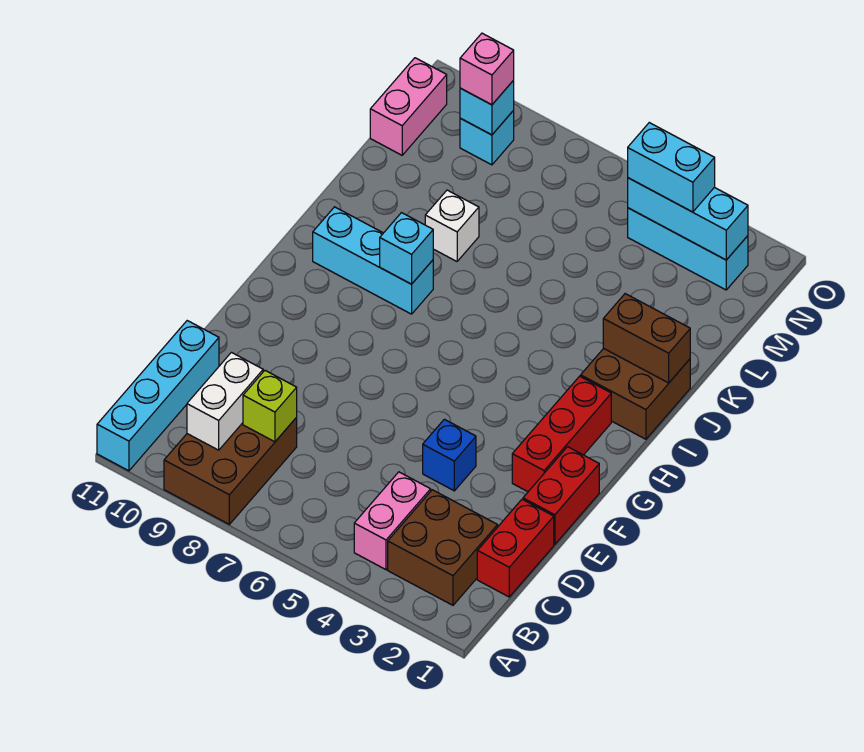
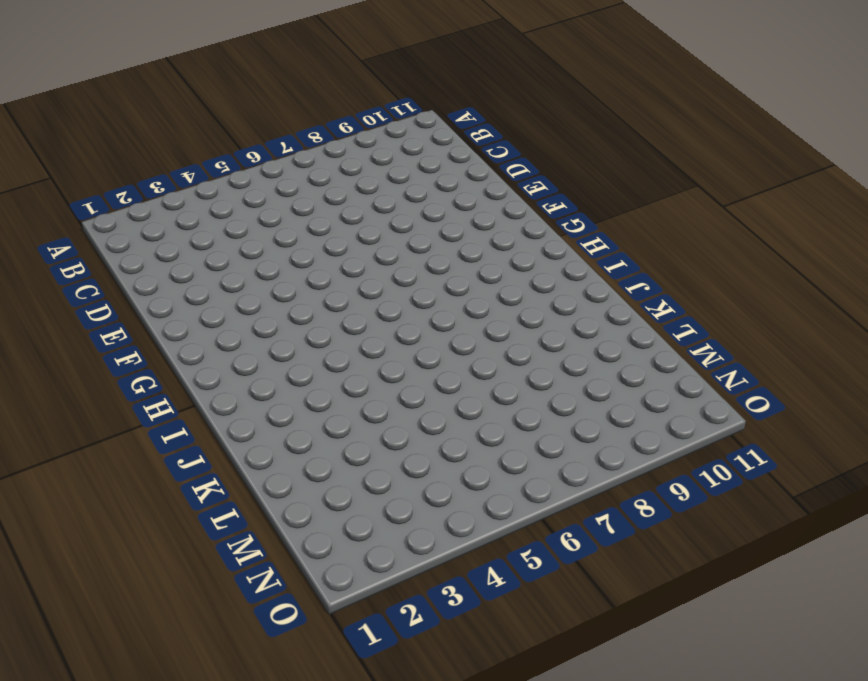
none -> brown brick A8:C9 level 1
none -> cyan brick A11:D11 level 1
none -> brown brick B2:C3 level 1

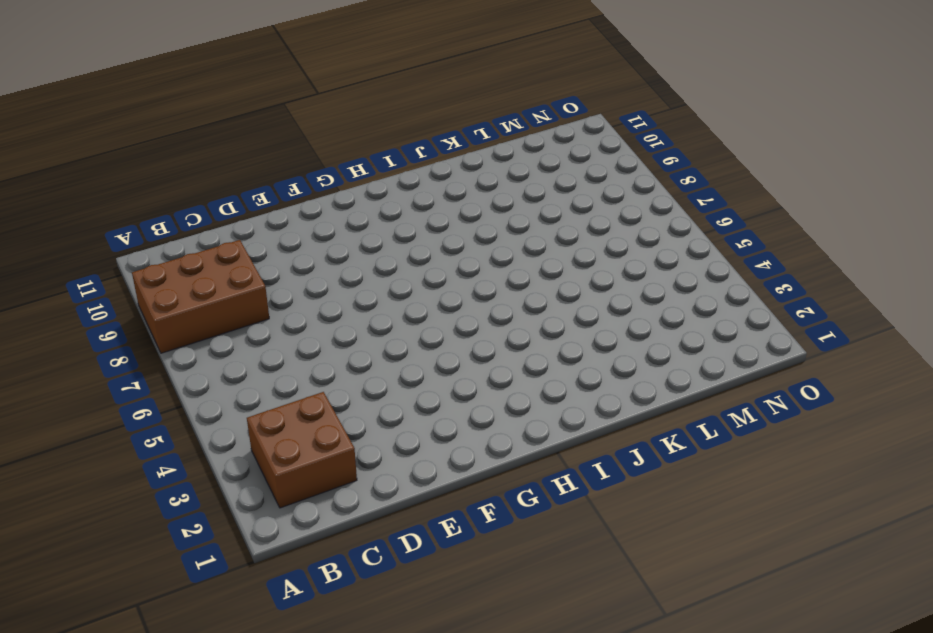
none -> cyan brick A11:D11 level 1
none -> pink brick B4:C4 level 1
none -> red brick C1:D1 level 1

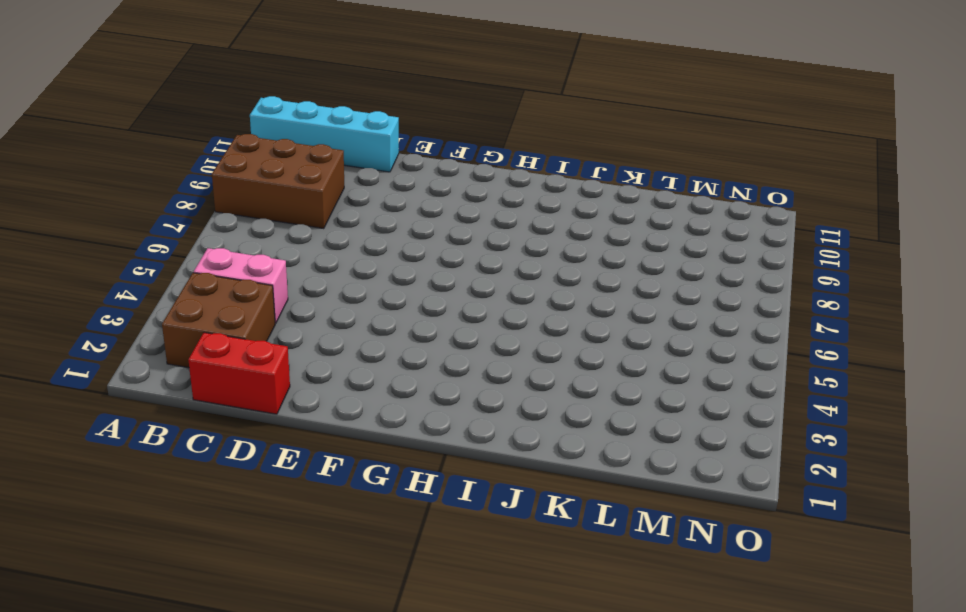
none -> red brick E1:F1 level 1
none -> blue brick E4 level 1
none -> red brick F2:H2 level 1

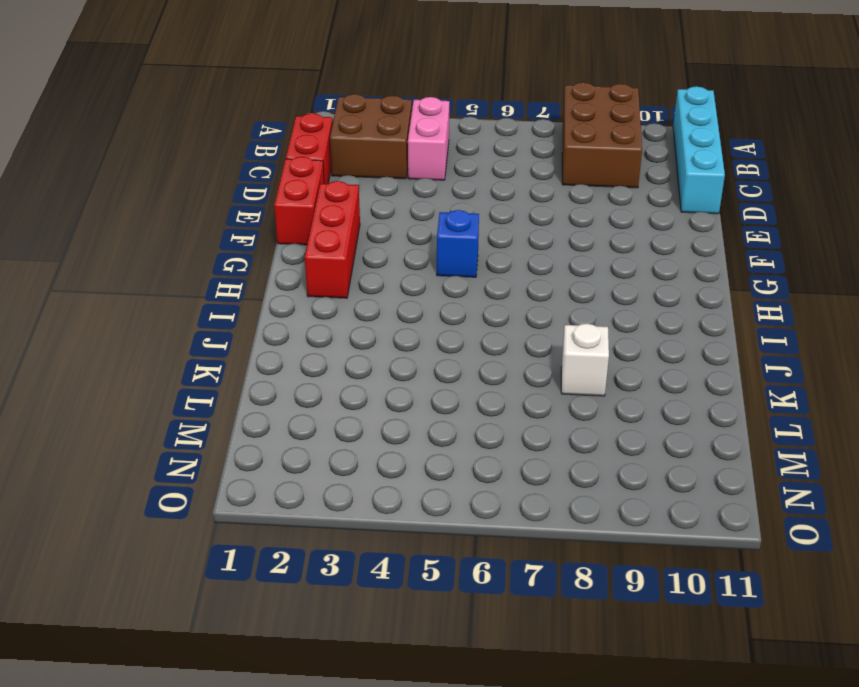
blue brick G5 level 1 -> blue brick E4 level 1
none -> brown brick I1:J2 level 1
none -> cyan brick I8:I10 level 1
none -> pink brick M11:N11 level 1

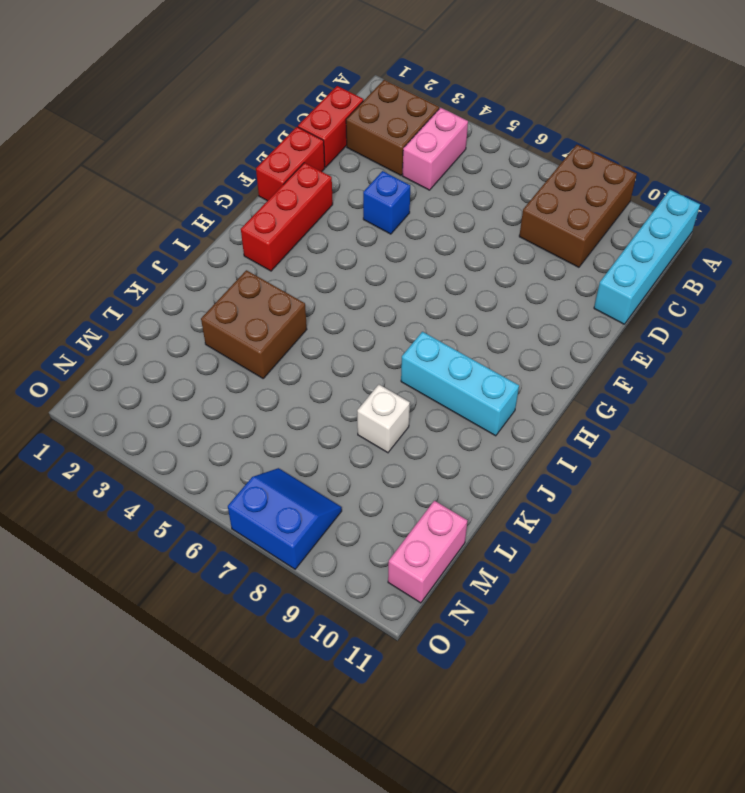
brown brick J3:K4 level 1 -> brown brick I1:J2 level 1
blue slope N7:O8 level 1 top O -> none
none -> cyan brick N2:N4 level 1
none -> cyan brick N9 level 1
none -> white brick B9:C9 level 2

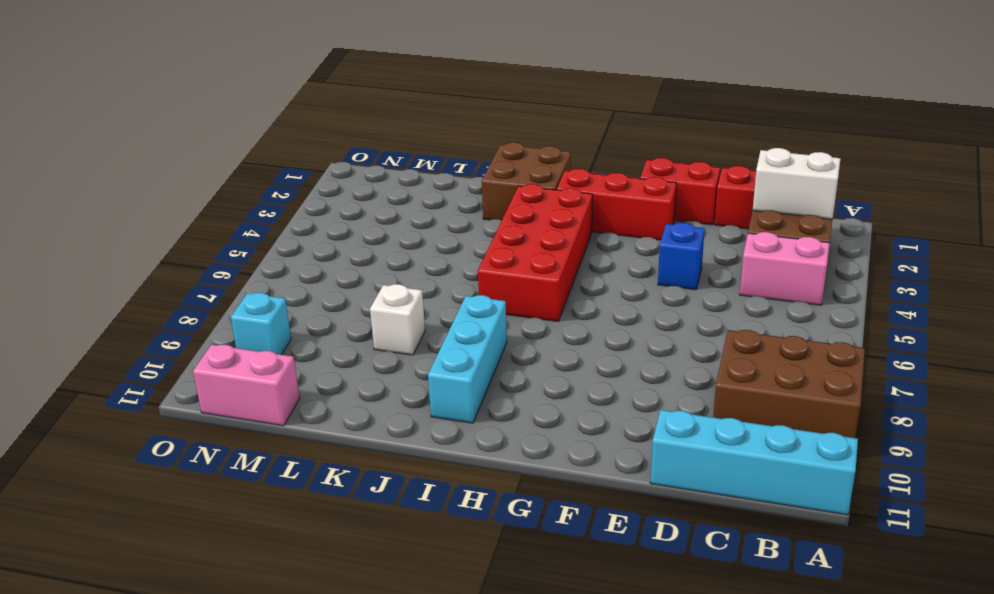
white brick B2:C2 level 2 -> white brick B9:C9 level 2
red brick H3:I6 level 1 -> none
none -> cyan brick N2:N4 level 1
none -> lime brick C8 level 2
none -> cyan brick I8 level 2

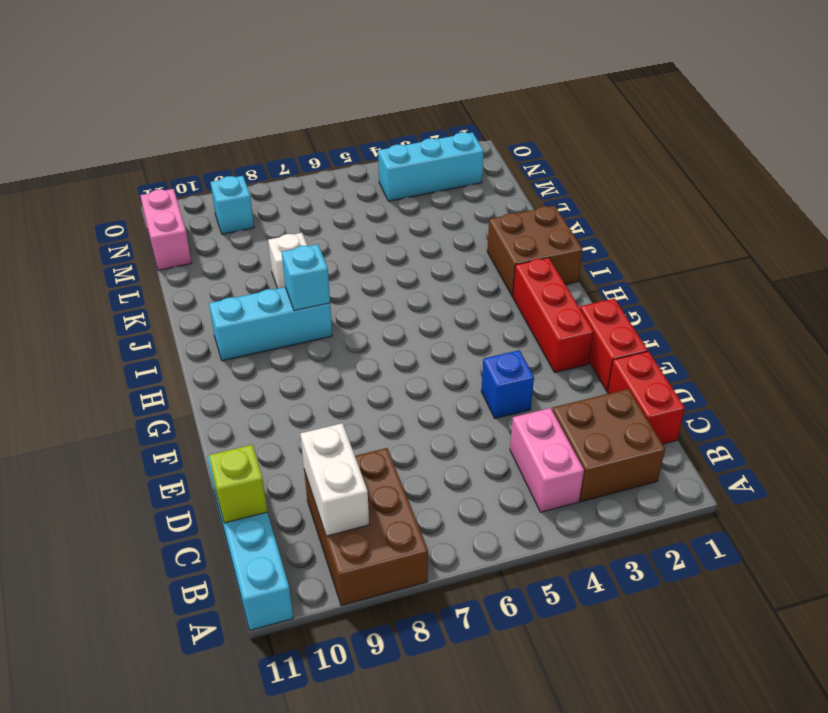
lime brick C11 level 2 -> lime brick C8 level 2
none -> brown brick J1:J2 level 2
none -> cyan brick N2:N4 level 2
none -> cyan brick N9 level 2

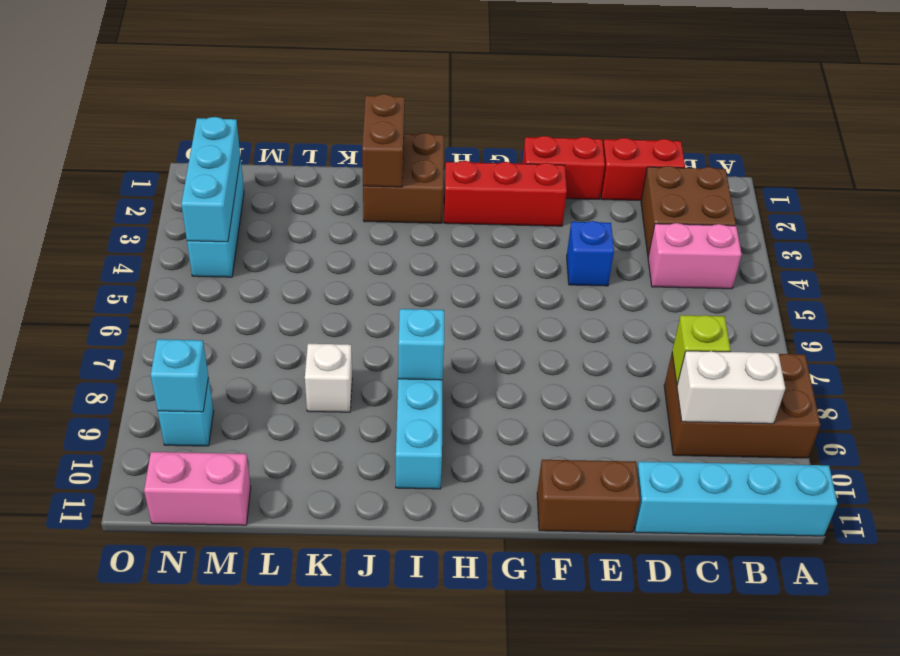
brown brick E11:F11 level 1 -> none
none -> cyan brick N3:N4 level 3
none -> pink brick N9 level 3

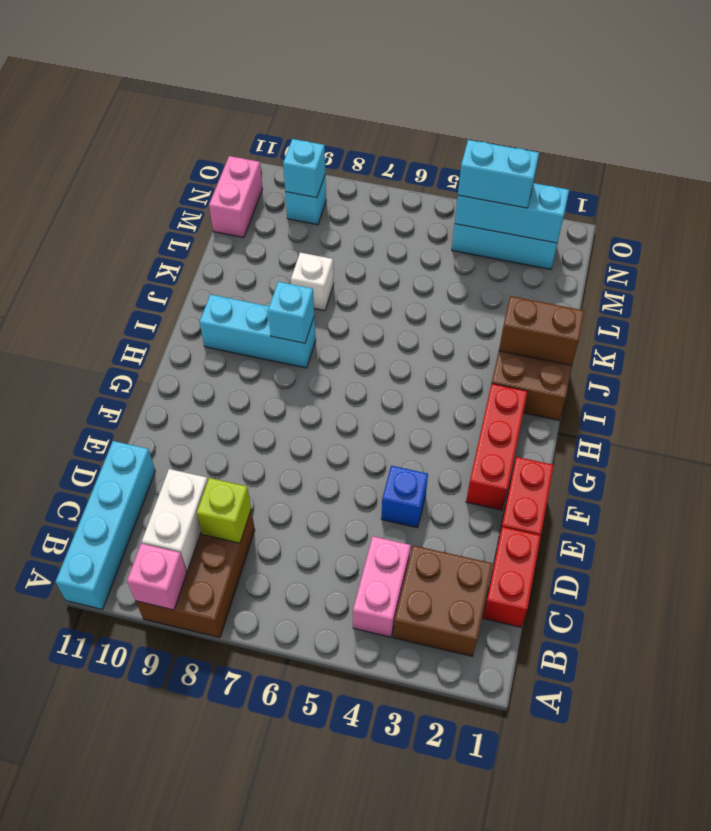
pink brick A9 level 2 -> pink brick N9 level 3

